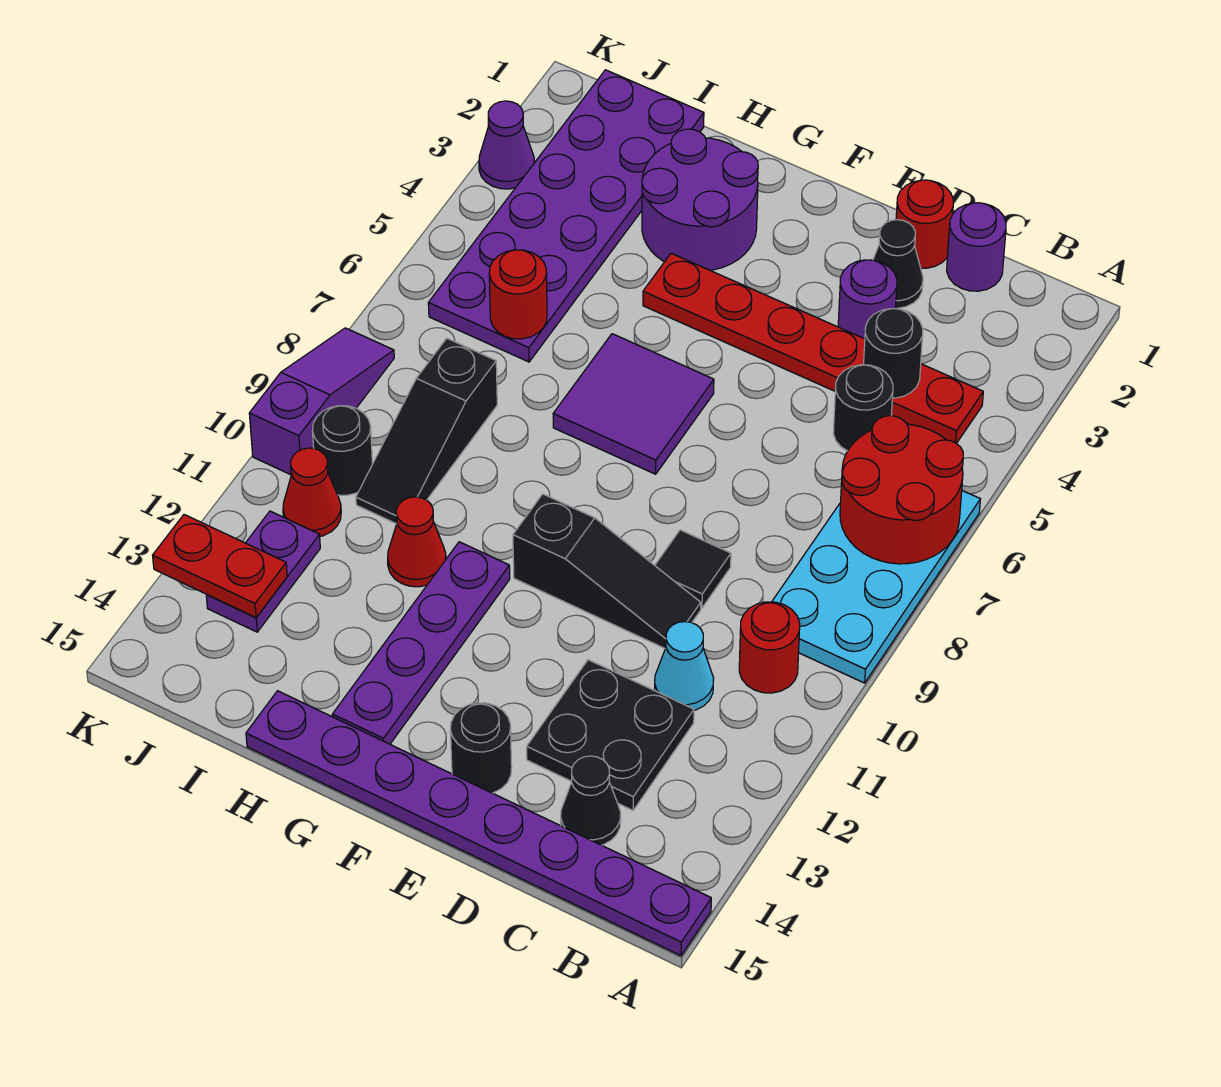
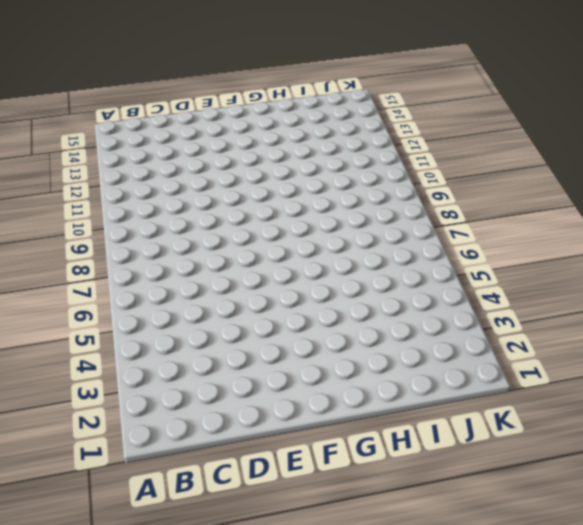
none -> cyan plate A6:B9 level 1
none -> purple plate A15:H15 level 1
none -> red plate B4:G4 level 1
none -> red round brick B10 level 1

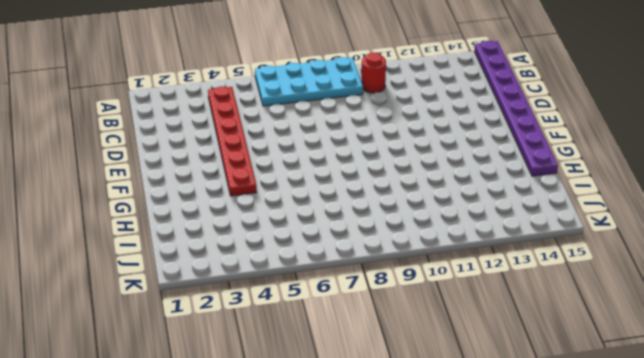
none -> purple round brick C1 level 1
none -> black round brick C5 level 1
none -> cyan cone C11 level 1
none -> black plate C12:D13 level 1

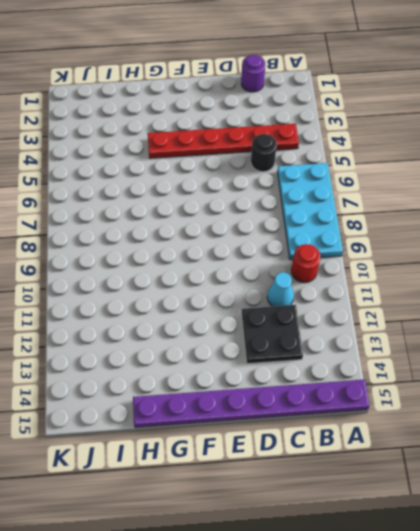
none -> black cone C14 level 1
none -> red round brick D1 level 1
none -> black cone D2 level 1
none -> purple round brick D3 level 1

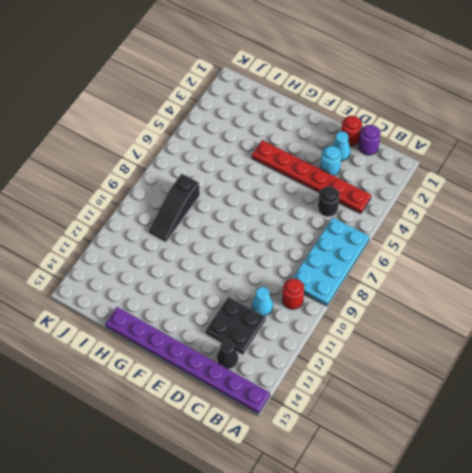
cyan cone D2 level 1 -> black cone D2 level 1
cyan round brick D3 level 1 -> purple round brick D3 level 1
none -> black tile D9 level 1
none -> black slope D10:F10 level 1 top F
none -> black round brick E14 level 1
none -> purple tile F6:G7 level 1

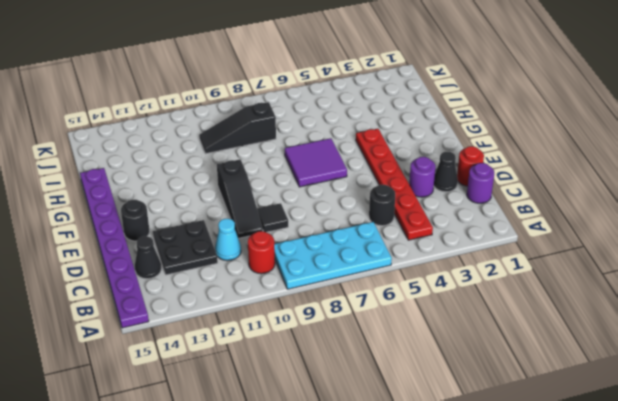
none -> purple round brick G2:H3 level 1
none -> purple plate G11:G14 level 1
none -> red cone H11 level 1
none -> purple plate I1:J6 level 1

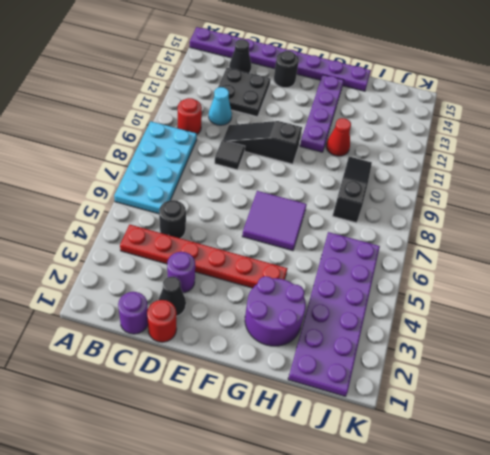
none -> black round brick J10 level 1
none -> red cone J11 level 1
none -> purple plate J12:J13 level 1
none -> purple cone K3 level 1

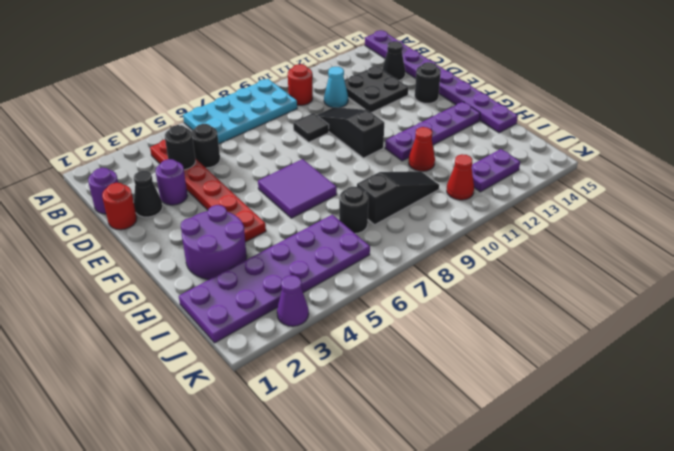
black round brick I7 level 1 -> black round brick J10 level 1
none -> purple slope K8:K10 level 1 top 10
none -> red round brick A6:B7 level 2
none -> red round brick I6 level 2
none -> red plate J13:K13 level 2

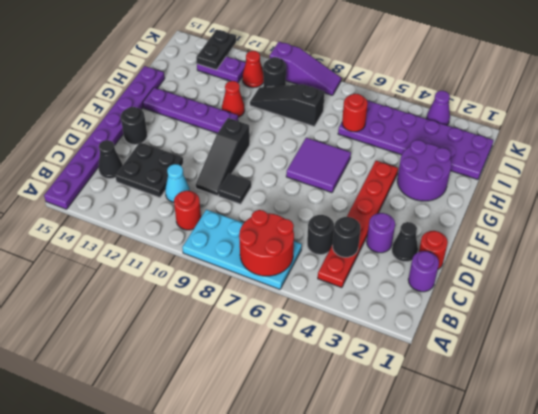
black plate J13:K13 level 2 -> red plate J13:K13 level 2

